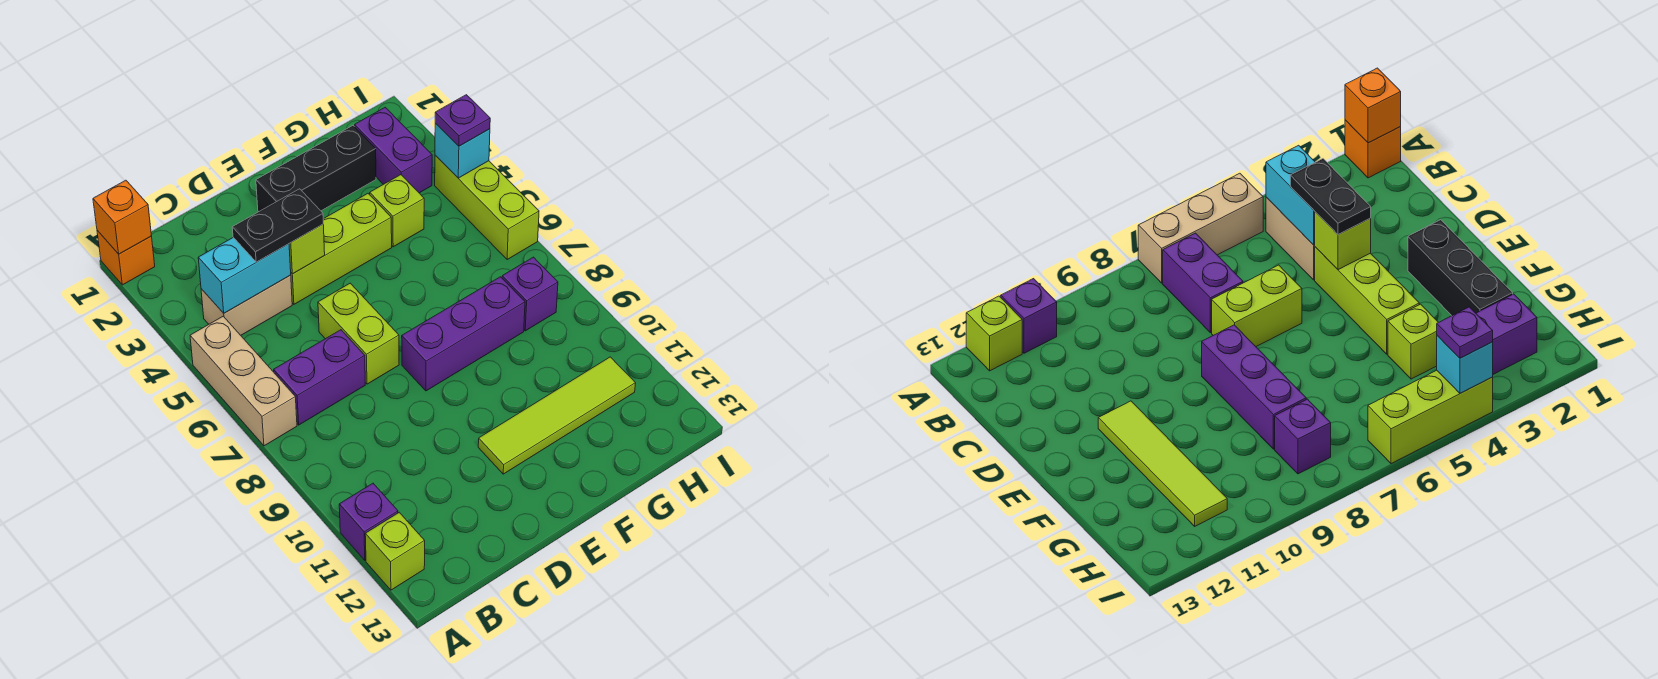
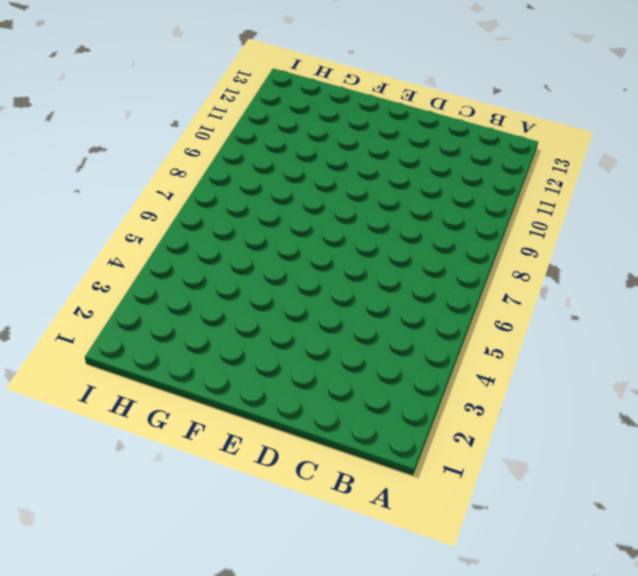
none -> orange brick A1 level 1
none -> tan brick A5:A7 level 1
none -> purple brick A11 level 1

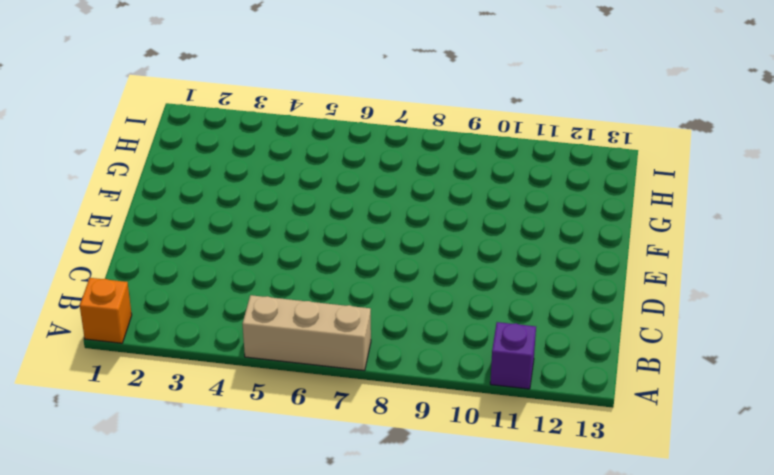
none -> lime brick A12 level 1
none -> tan brick B4:C4 level 1
none -> purple brick B7:C7 level 1

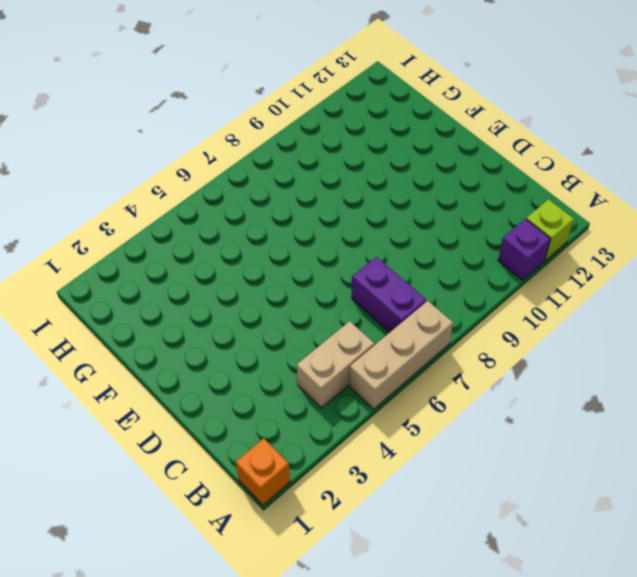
tan brick B4:B5 level 1 -> tan brick B4:C4 level 1
none -> lime brick D4:F4 level 1
none -> lime brick D6:D7 level 1
none -> black brick E2:G2 level 1

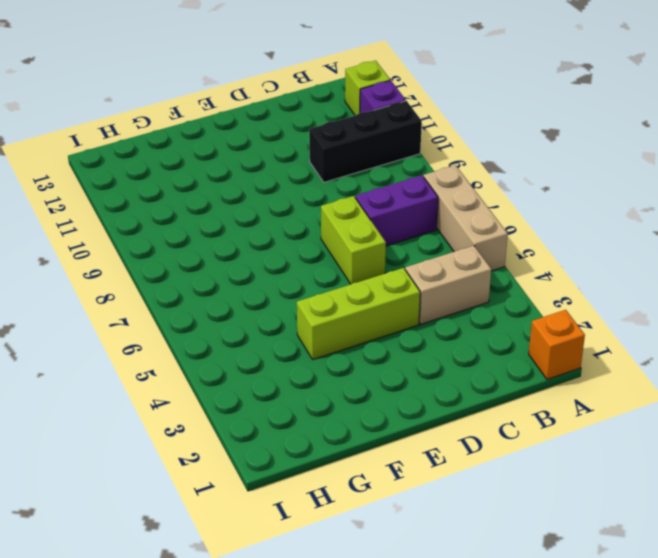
black brick A10:C10 level 1 -> black brick E2:G2 level 1
none -> purple brick E8:G8 level 1
none -> lime tile E11:H11 level 1
none -> lime brick G4 level 1

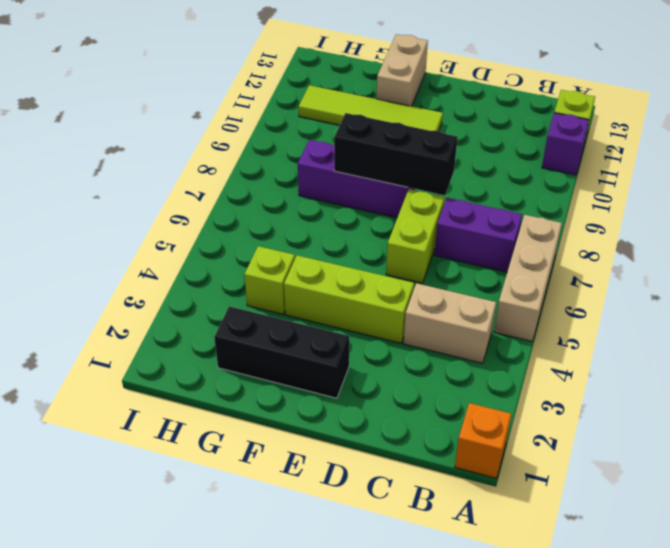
black brick D8:F8 level 2 -> none
tan brick F12:F13 level 1 -> none
none -> purple brick H2:H3 level 1
none -> purple brick H8 level 1
none -> lime brick I4:I6 level 1

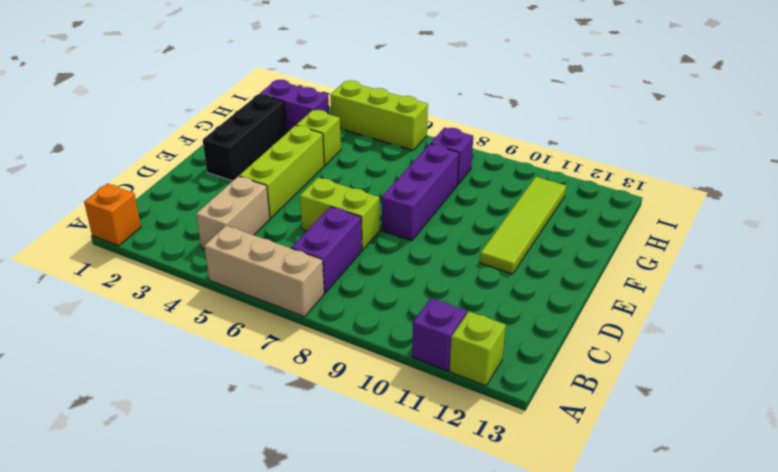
none -> orange brick A1 level 2
none -> cyan brick B4:C4 level 2
none -> lime brick D4 level 2

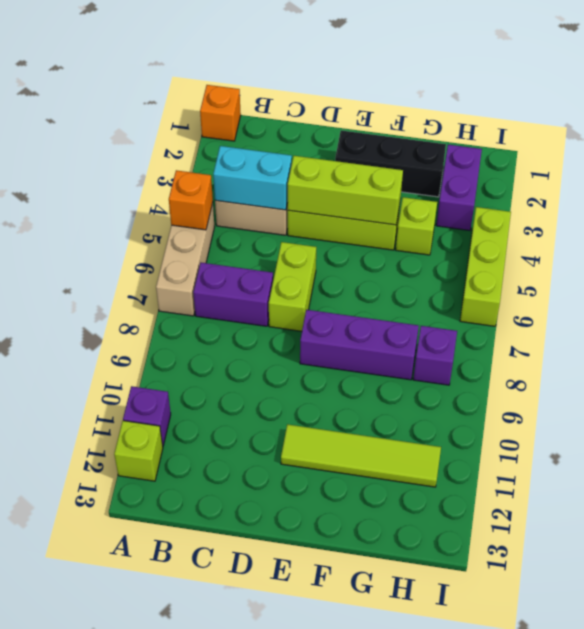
orange brick A5 level 2 -> orange brick A1 level 2
lime brick D4:F4 level 2 -> lime brick D4 level 2
none -> cyan brick I4 level 2
none -> black plate C4:D4 level 3
none -> purple plate I4 level 3

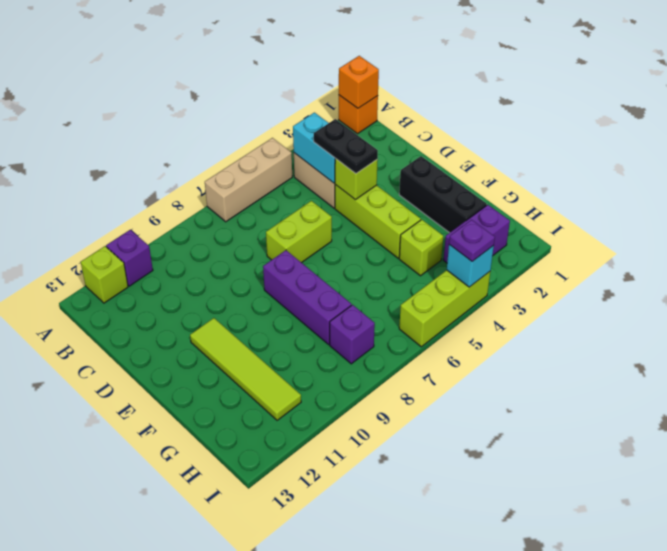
none -> purple brick B7:C7 level 1

